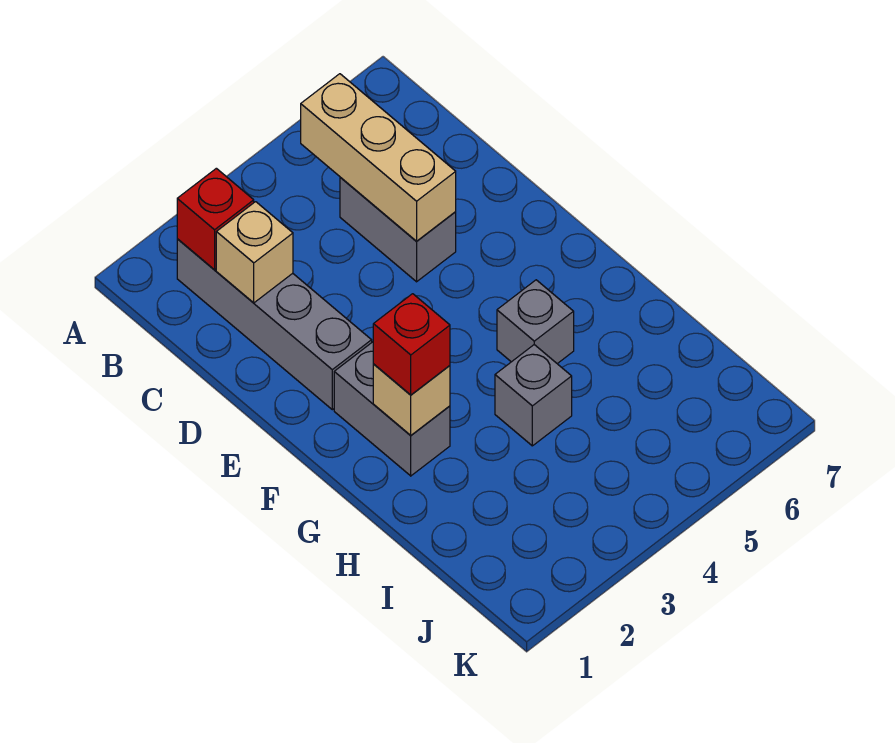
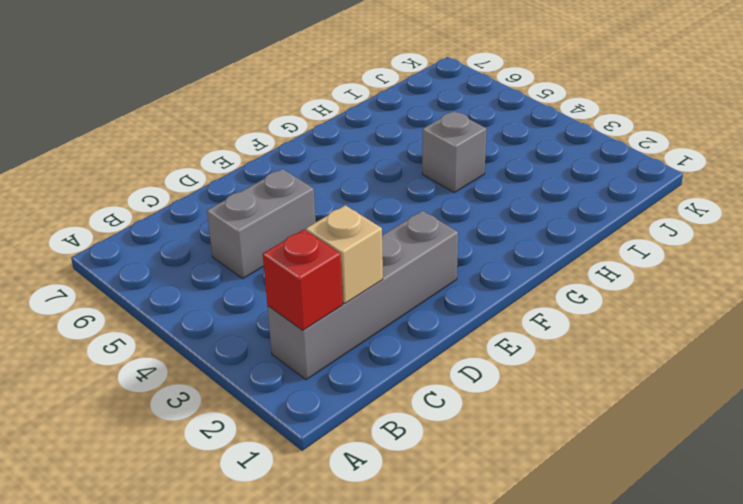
none -> grey brick F2:G2 level 1
none -> grey brick G5 level 1

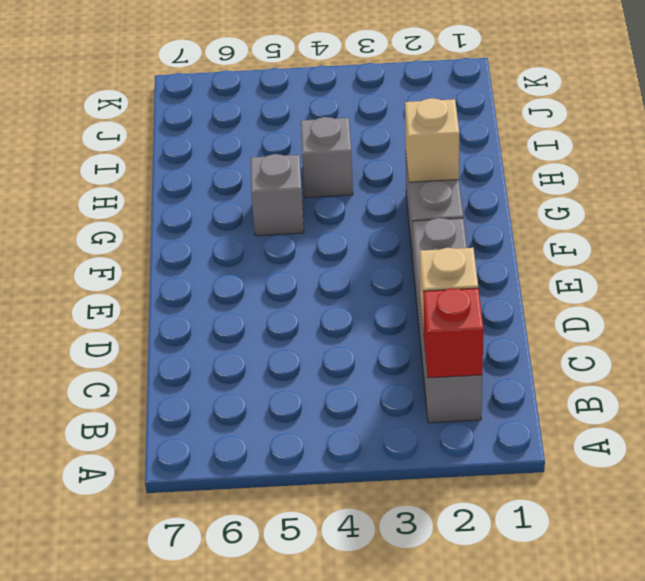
none -> grey brick C5:D5 level 1
none -> tan brick B5:D5 level 2

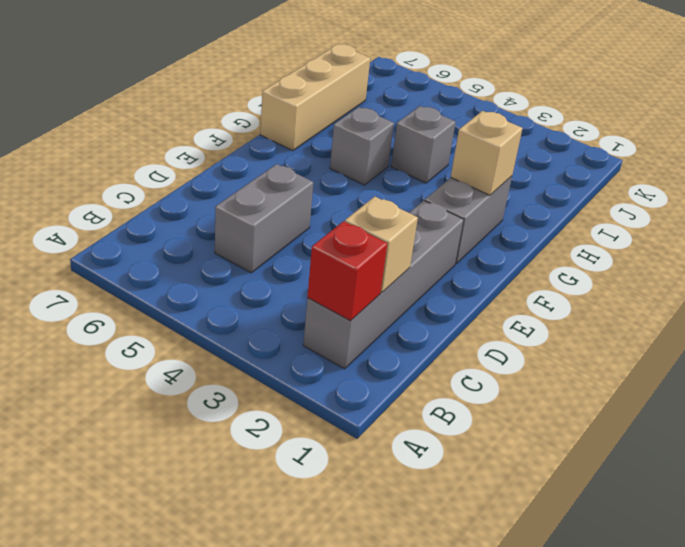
tan brick G7:I7 level 1 -> tan brick B5:D5 level 2
none -> red brick G2 level 3

